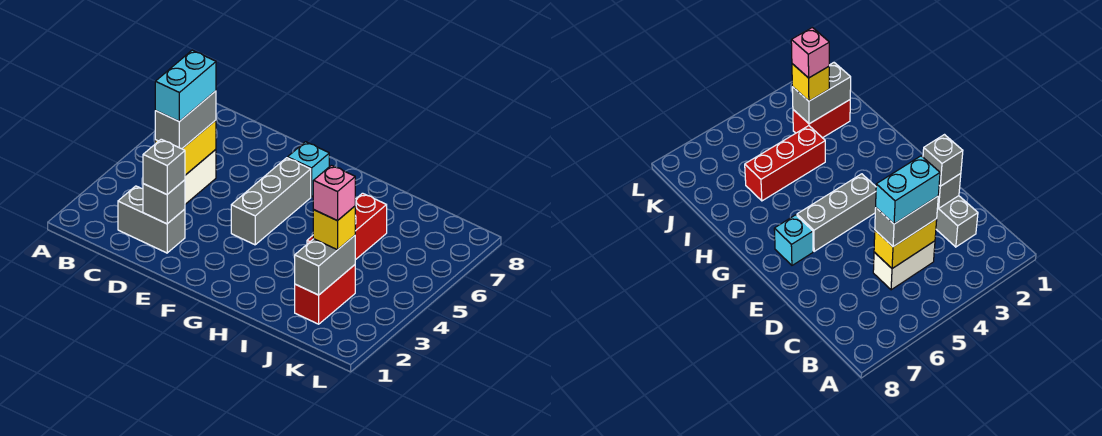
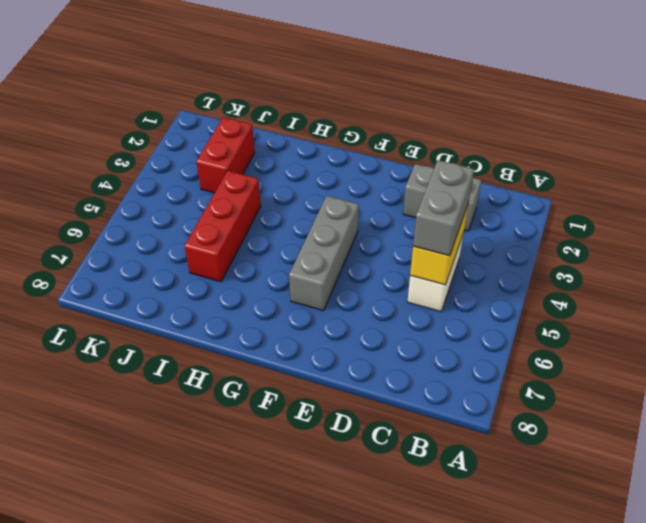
none -> cyan brick F7 level 1
none -> grey brick D2 level 2
none -> grey brick J2:J3 level 2

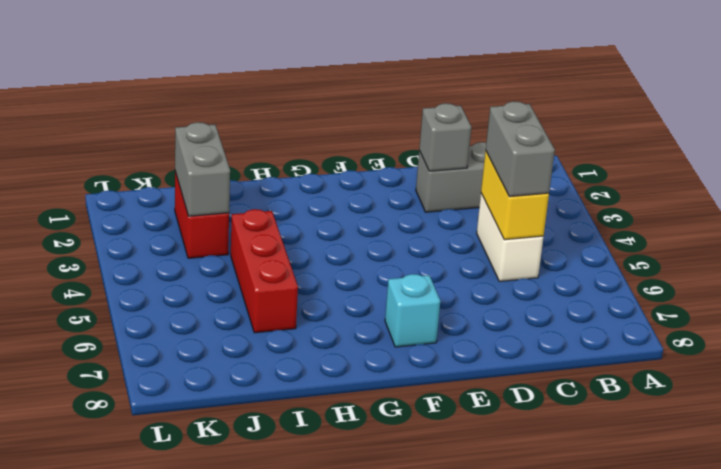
none -> grey brick F4:F6 level 1
none -> grey brick D2 level 3
none -> yellow brick J3 level 3

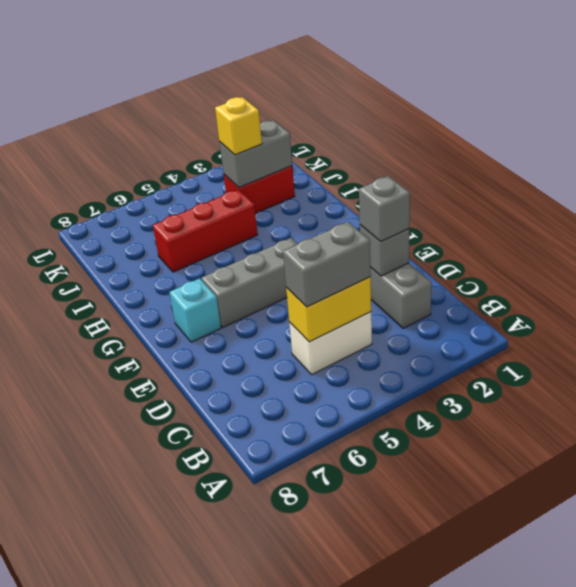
none -> cyan brick C4:C5 level 4
none -> pink brick J3 level 4

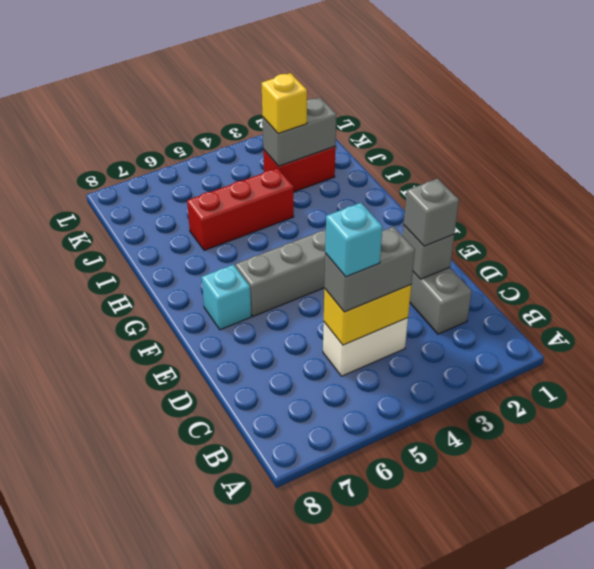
cyan brick C5 level 4 -> cyan brick C4:C5 level 4
none -> pink brick J3 level 4

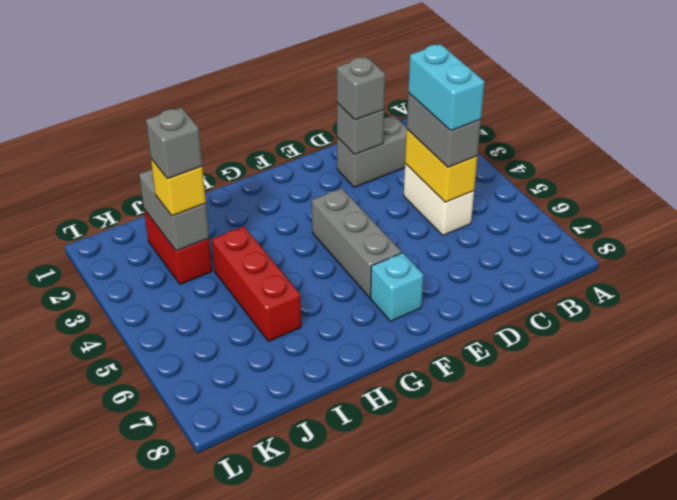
grey brick J3 level 4 -> pink brick J3 level 4

